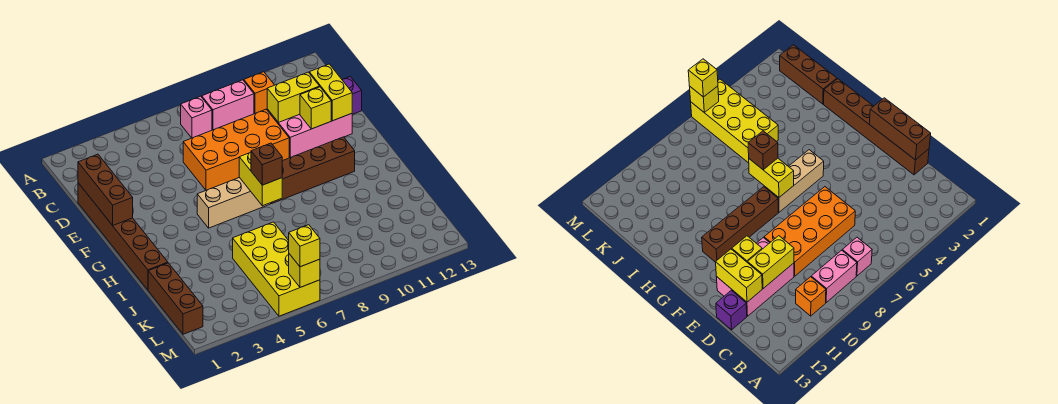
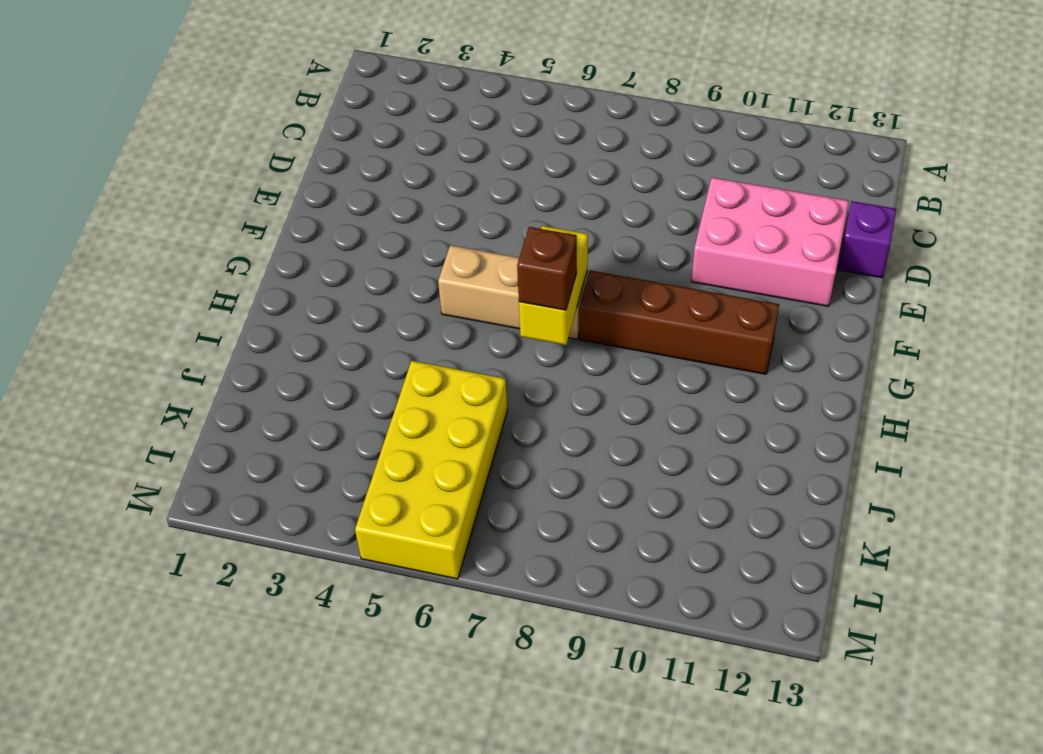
none -> pink brick B7 level 1
none -> pink brick B8:B9 level 1
none -> orange brick B10 level 1

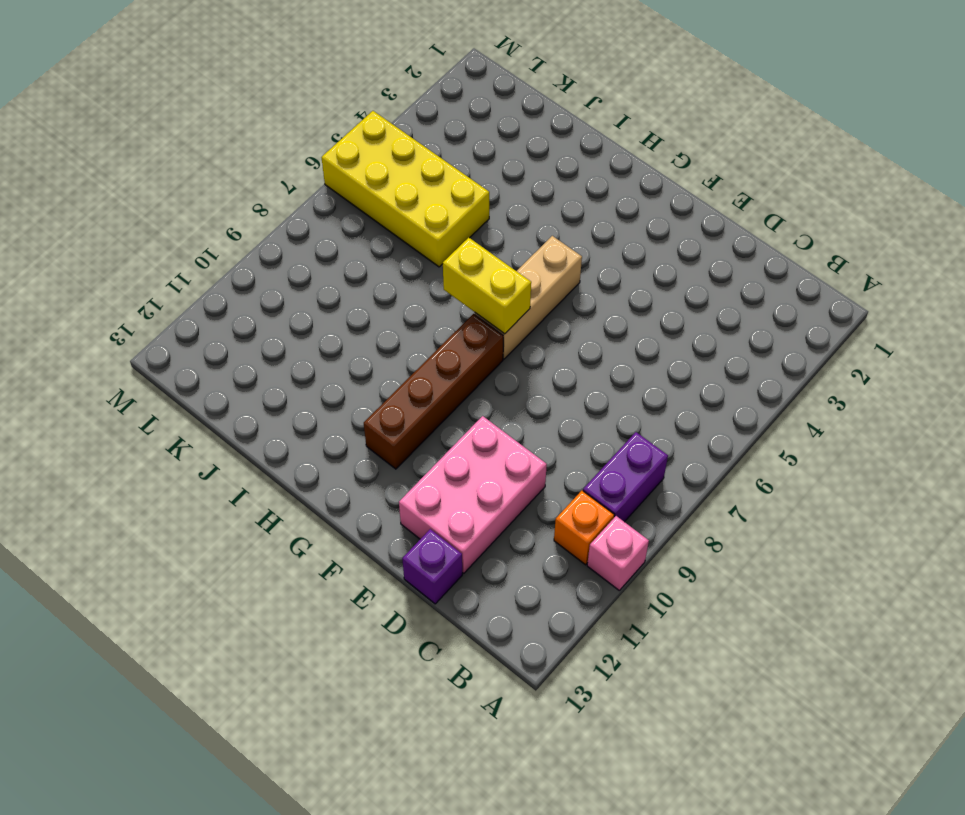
pink brick A10 level 1 -> pink brick B7 level 1
purple brick B8:B9 level 1 -> pink brick B8:B9 level 1
none -> brown brick D1:I1 level 1
none -> orange brick D6:E9 level 1
none -> brown brick J1:L1 level 1

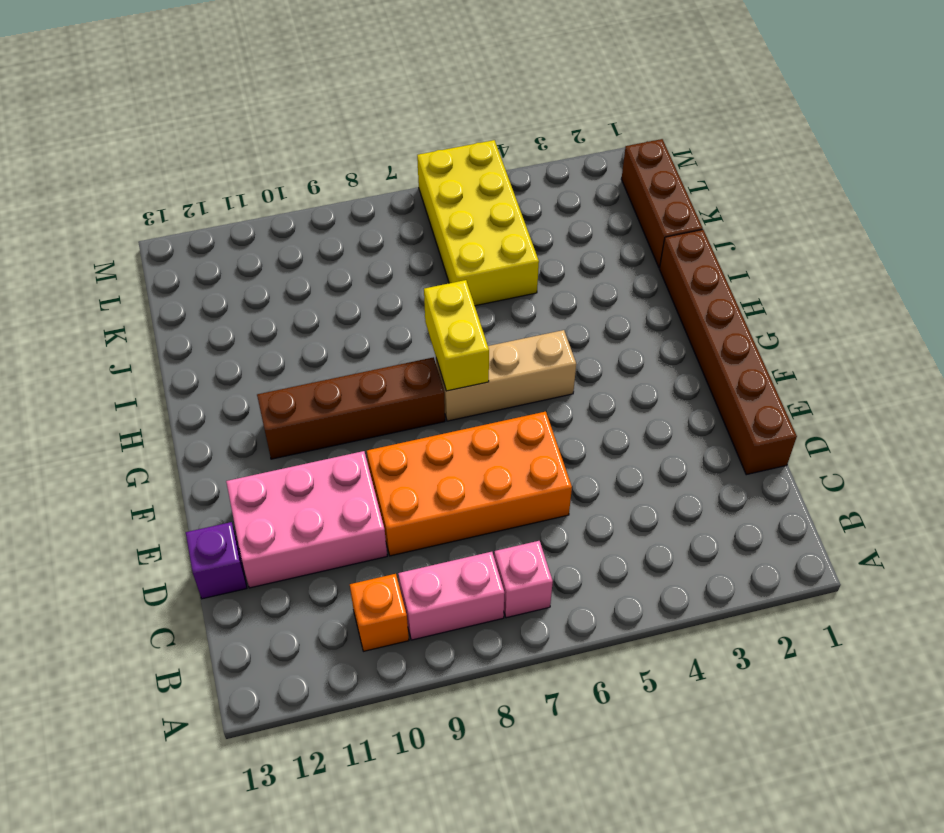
none -> brown brick D1:F1 level 2
none -> yellow brick D10:D11 level 2
none -> yellow brick D12:E12 level 2

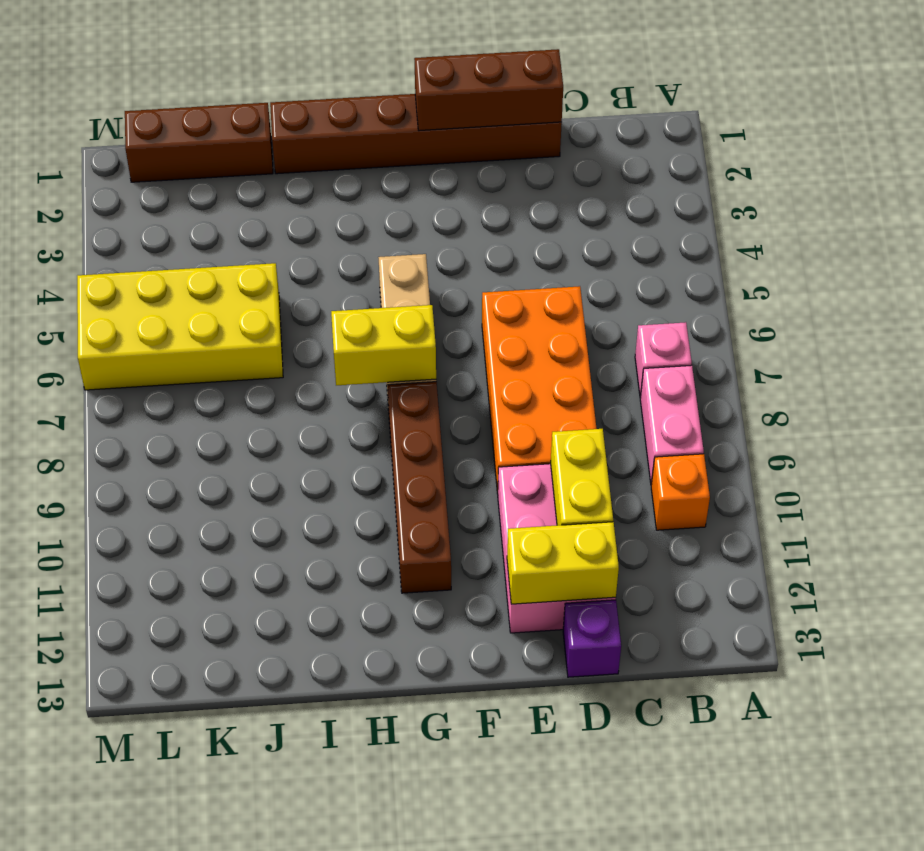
none -> yellow brick E11 level 2
none -> yellow brick M6 level 2
none -> brown brick H7 level 3

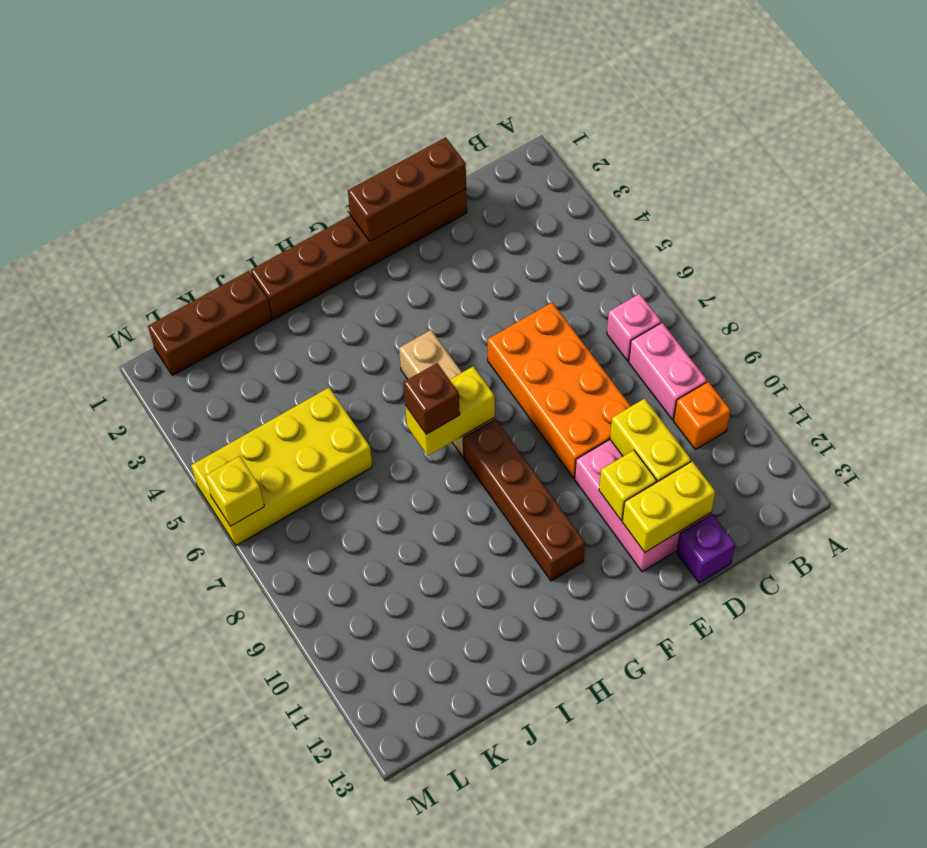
none -> yellow brick M6 level 3

